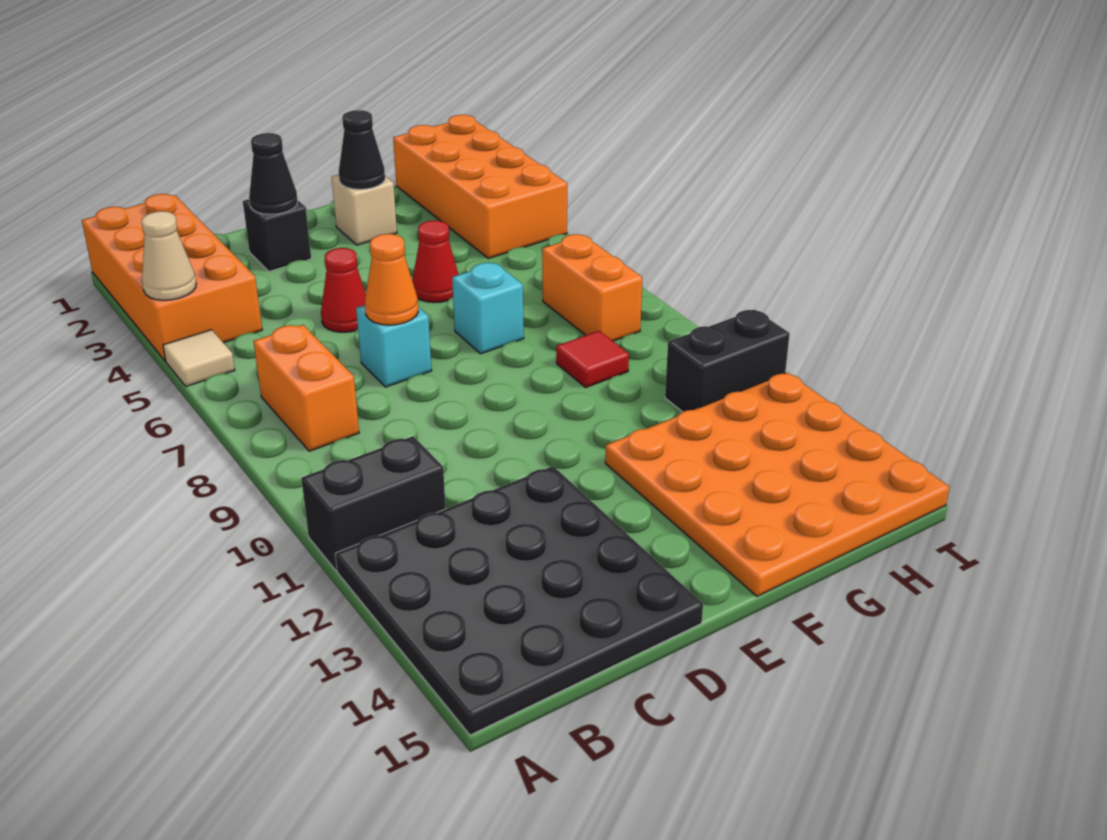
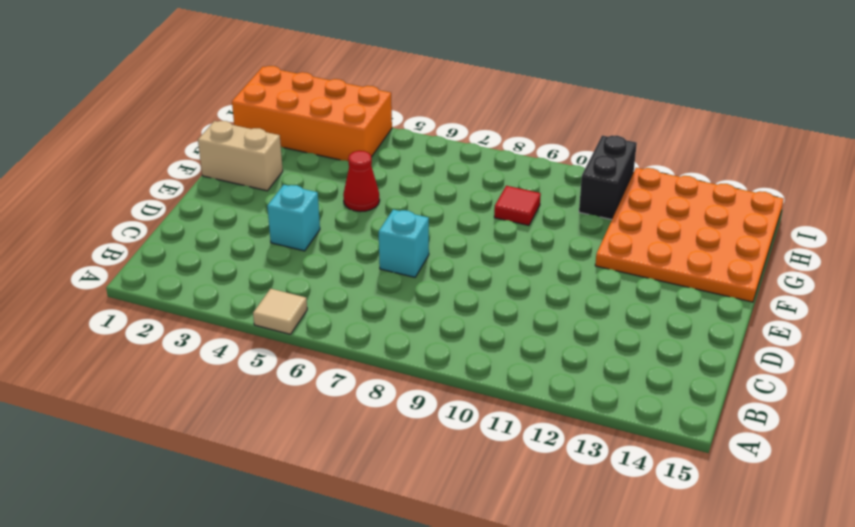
cyan brick D4 level 1 -> cyan brick F7 level 1
tan brick F1:F2 level 1 -> tan brick F2 level 1
none -> orange brick A1:B4 level 1
none -> black brick A11:B11 level 1
none -> black plate A12:D15 level 1

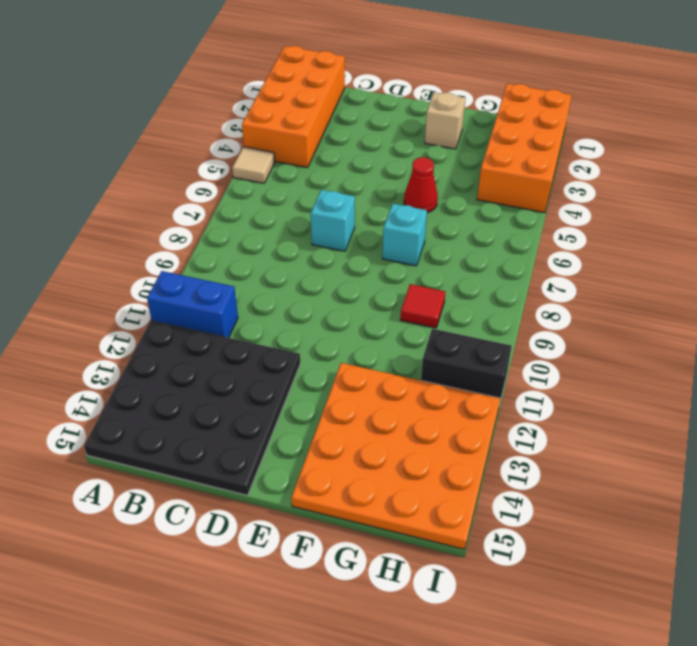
blue brick A11:B11 level 1 -> black brick A11:B11 level 1
none -> orange brick B7:B8 level 1
none -> black brick D2 level 1
none -> red cone D5 level 1

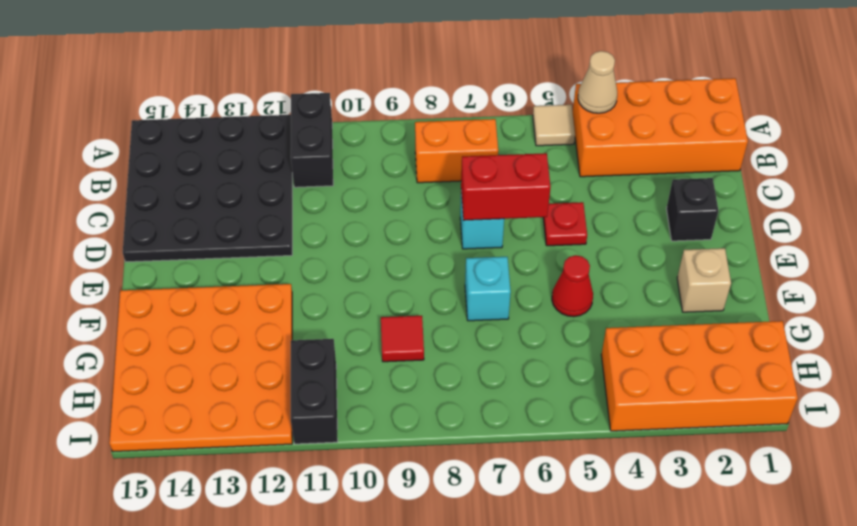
red plate D5 level 1 -> red cone D5 level 1
red brick D6:D7 level 2 -> orange cone D7 level 2
none -> orange brick H7:H8 level 1
none -> black cone D2 level 2
none -> black cone F2 level 2

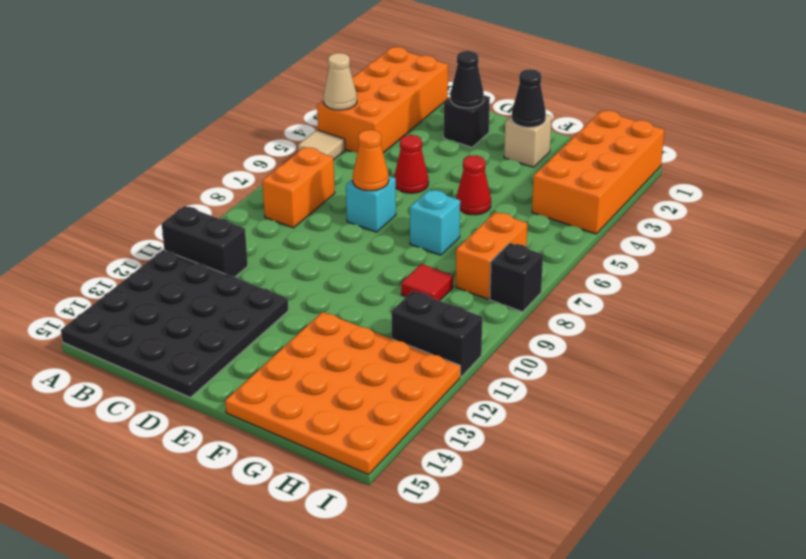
black brick I8 level 1 -> none

